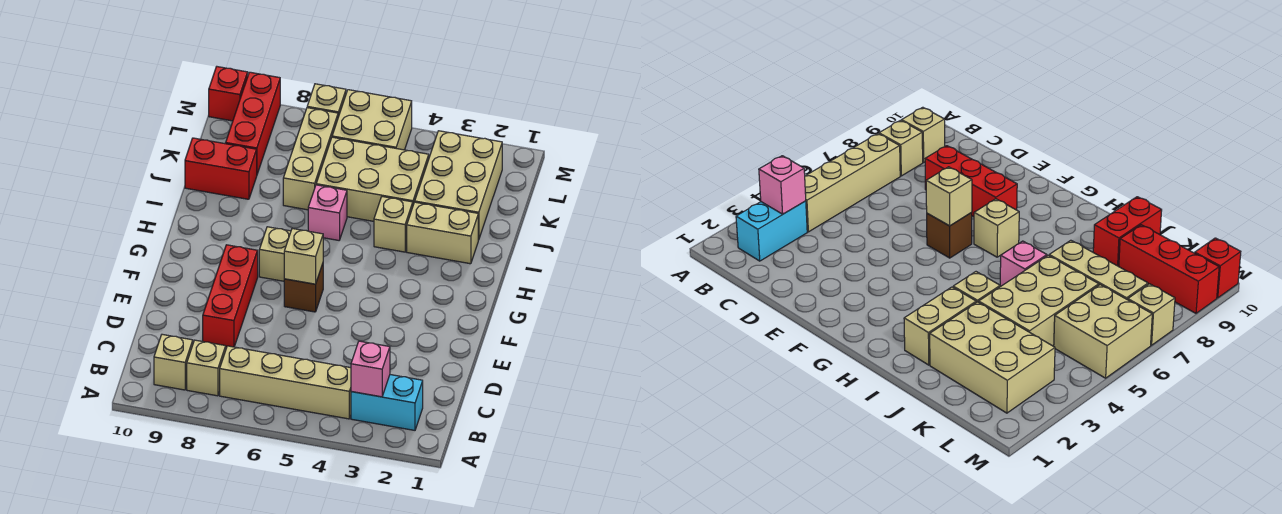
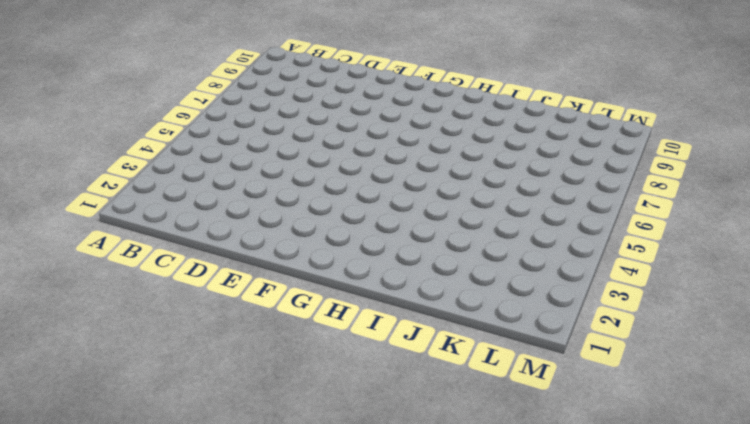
none -> cyan brick B2:B3 level 1
none -> tan brick B4:B7 level 1
none -> tan brick B8 level 1

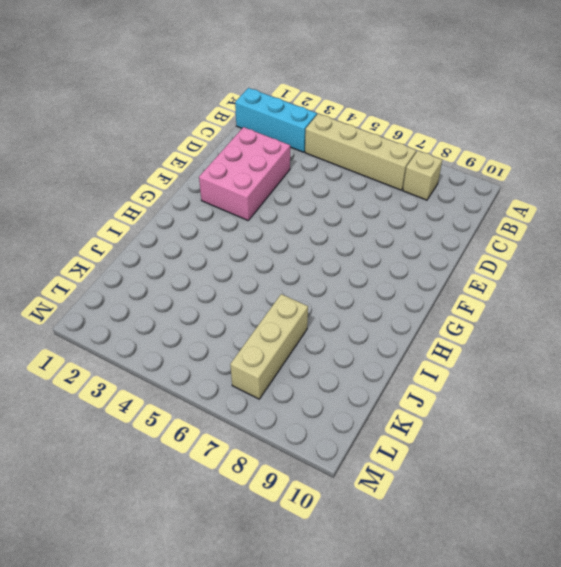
cyan brick B1:B3 level 1 -> cyan brick B2:B3 level 1
pink brick D2:F3 level 1 -> none
none -> tan brick B9 level 1
none -> red brick D8:F8 level 1
none -> brown brick F6 level 1

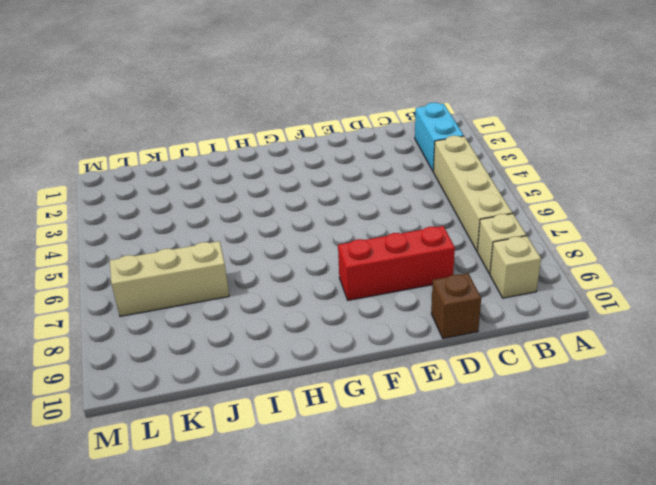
brown brick D10 level 1 -> brown brick F6 level 1
none -> tan brick G7 level 1
none -> tan brick I2:I3 level 1
none -> tan brick I4 level 1

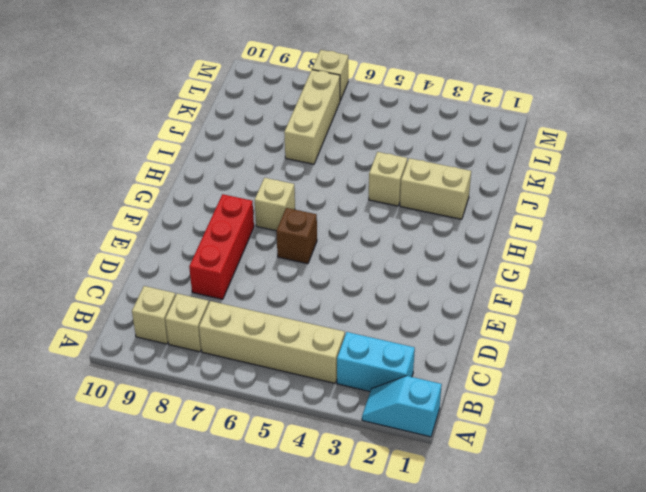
cyan slope A1:A2 level 1 top 1 -> none
none -> pink brick I6 level 1
none -> tan brick J2:L3 level 1
none -> tan brick J4:K6 level 1

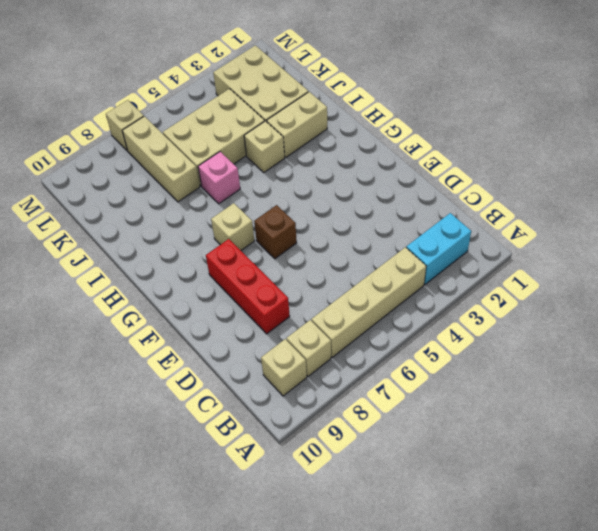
none -> red brick J9:J10 level 1
none -> red brick K9:M9 level 1
none -> tan brick L5:M6 level 1

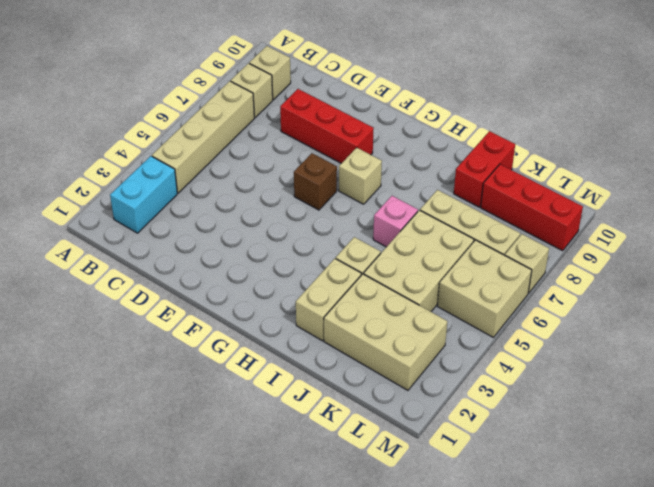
none -> red brick M10 level 1
none -> pink brick B3 level 2
none -> tan brick F6 level 2

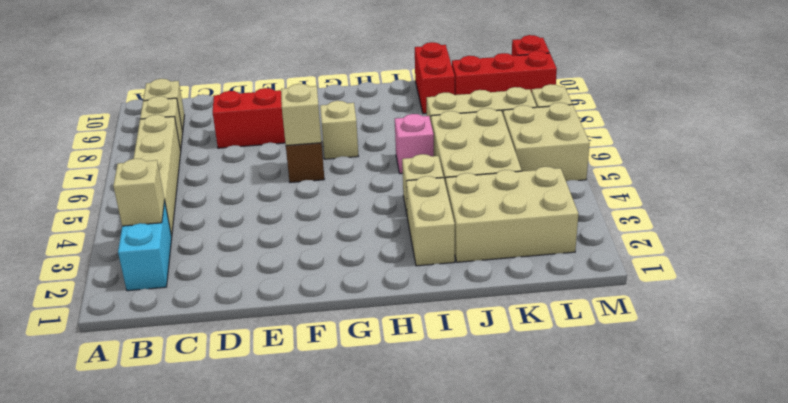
tan brick B3 level 2 -> pink brick B3 level 2

